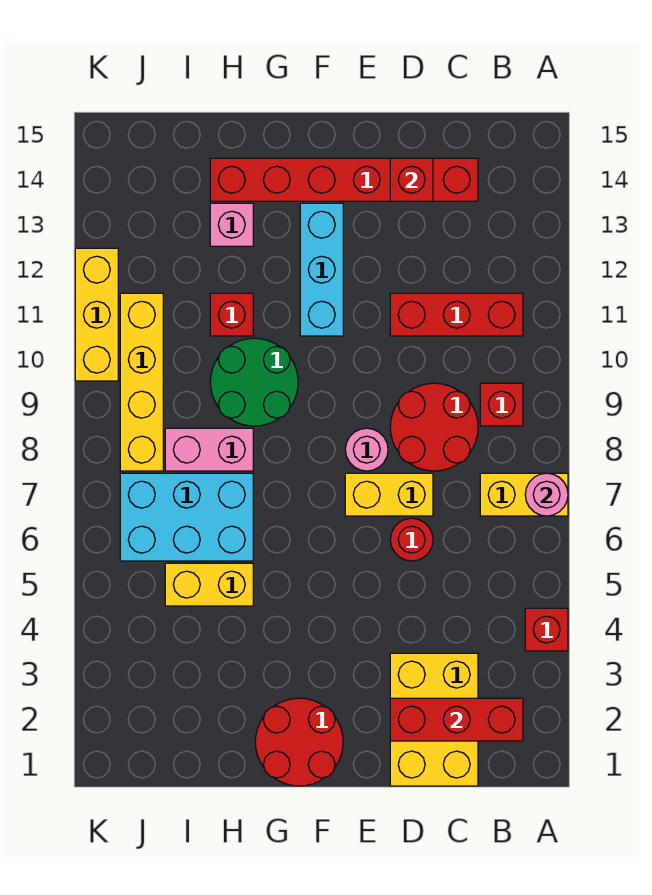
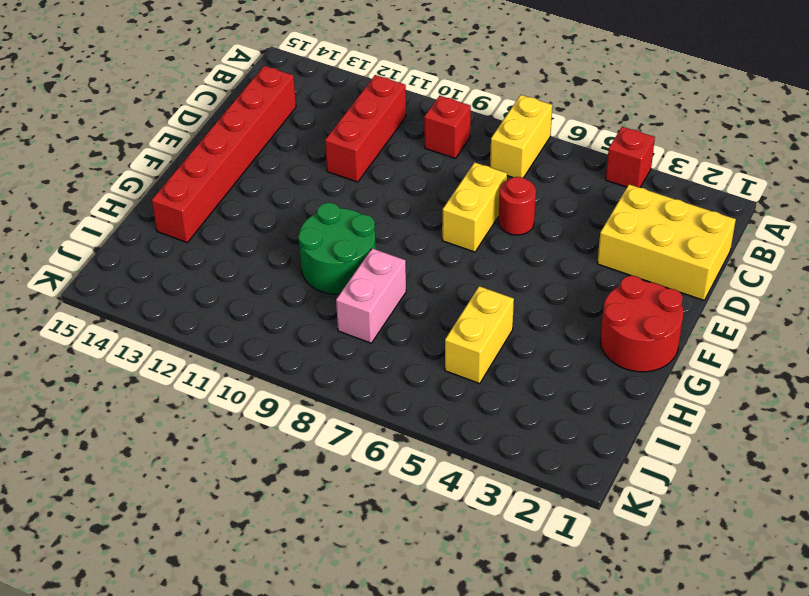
none -> red round brick C8:D9 level 1
none -> pink round brick E8 level 1
none -> cyan brick F11:F13 level 1

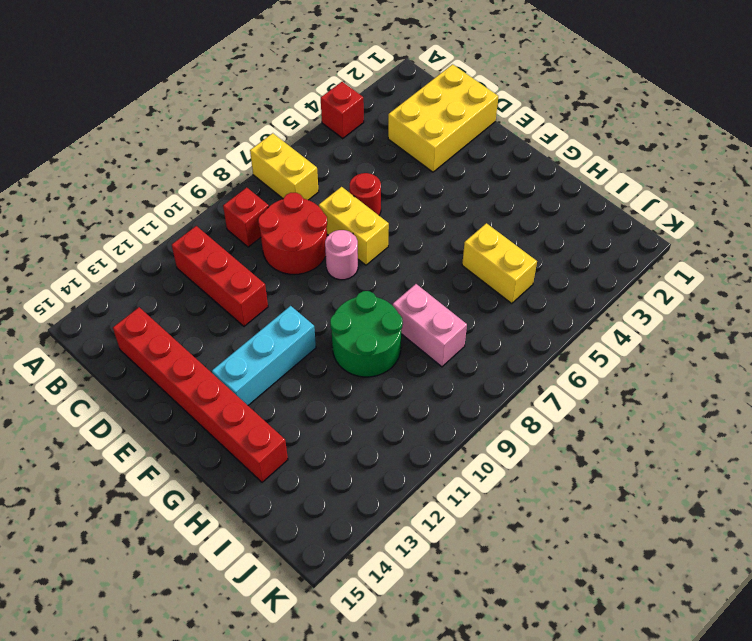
none -> red round brick F1:G2 level 1
none -> cyan brick H6:J7 level 1
none -> red brick H11 level 1

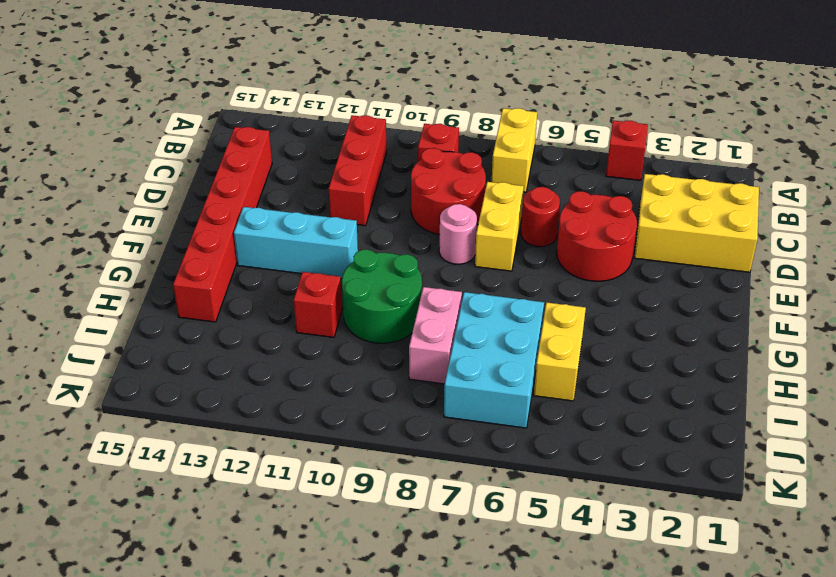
red round brick D4:E5 level 1 -> red round brick F1:G2 level 1
none -> pink brick H13 level 1
none -> yellow brick J8:J11 level 1
none -> yellow brick K10:K12 level 1

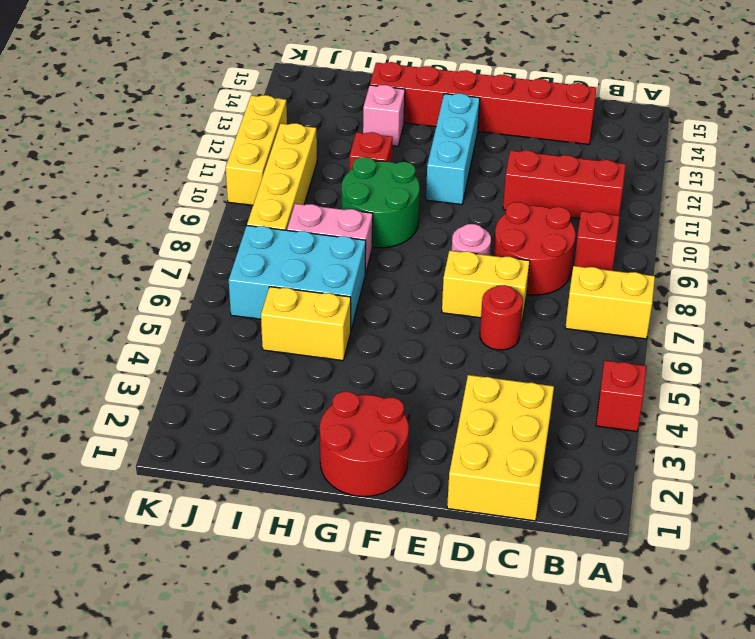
none -> pink round brick A7 level 2
none -> red brick B2:D2 level 2
none -> red brick D14 level 2

